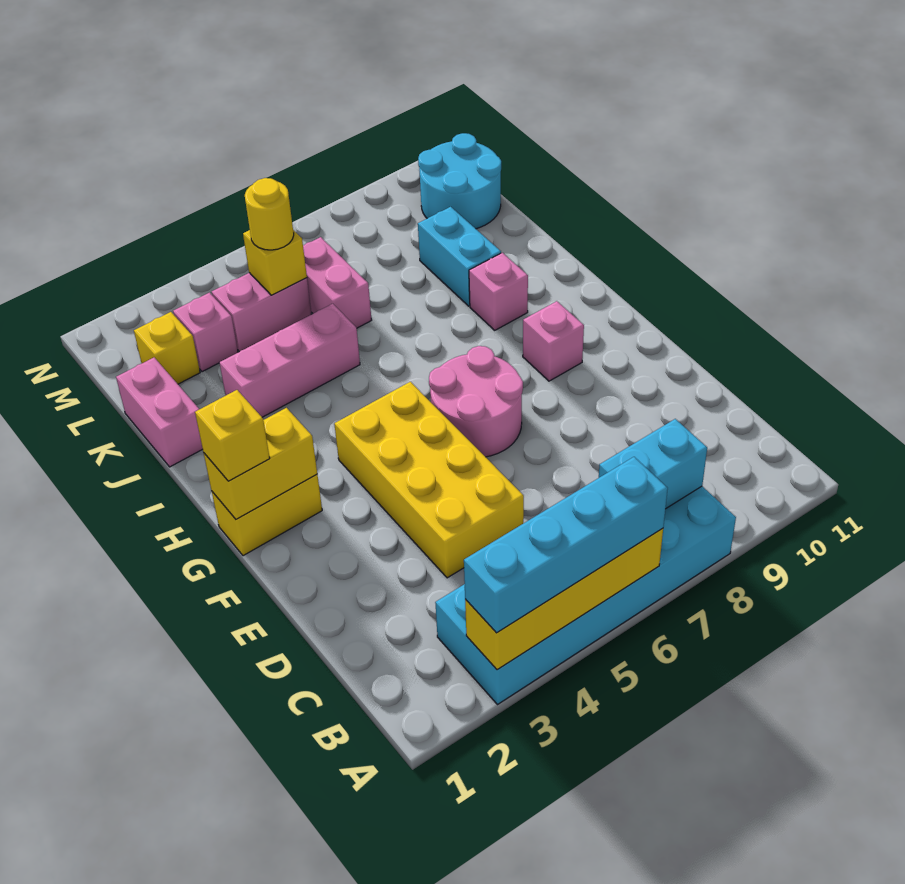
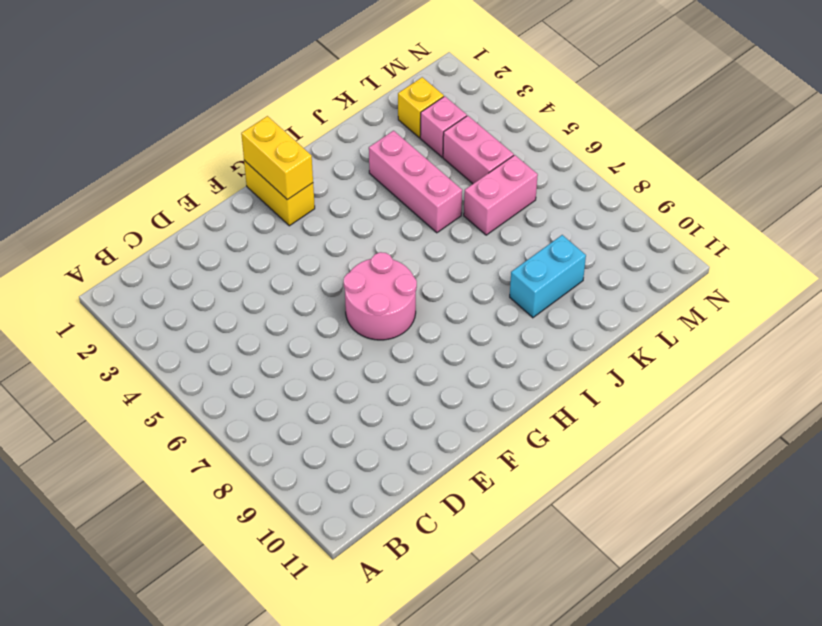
none -> cyan brick A3:B8 level 1
none -> yellow brick D4:G5 level 1
none -> pink brick G9 level 1

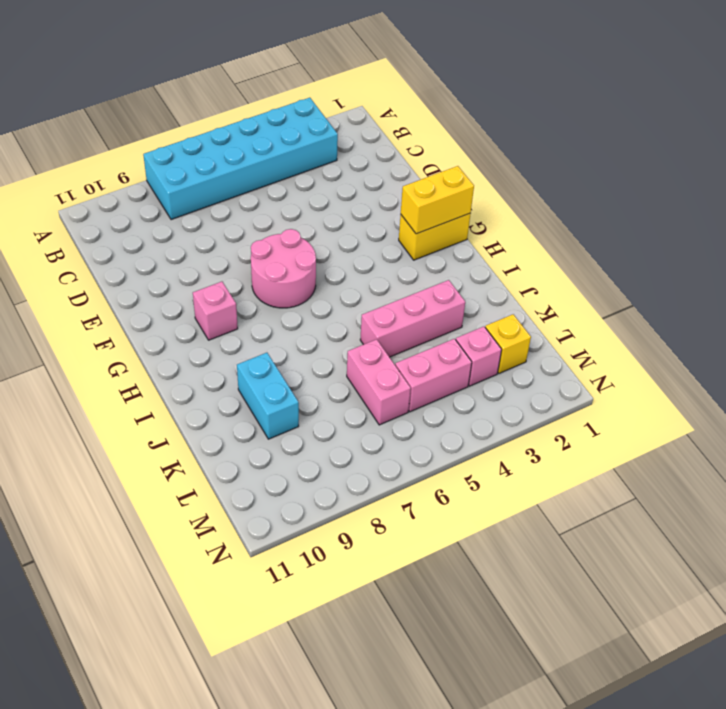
none -> yellow brick D4:G5 level 1
none -> pink brick I9 level 1
none -> pink brick J1:K1 level 1

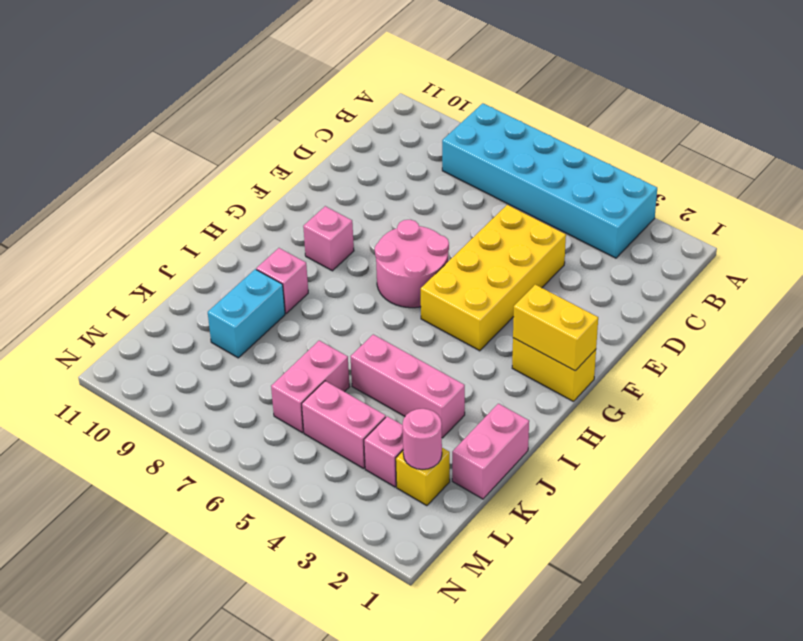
pink round brick L2 level 2 -> none
none -> cyan round brick L10:M11 level 1
none -> yellow brick A3:A6 level 2
none -> cyan brick B7:B8 level 2

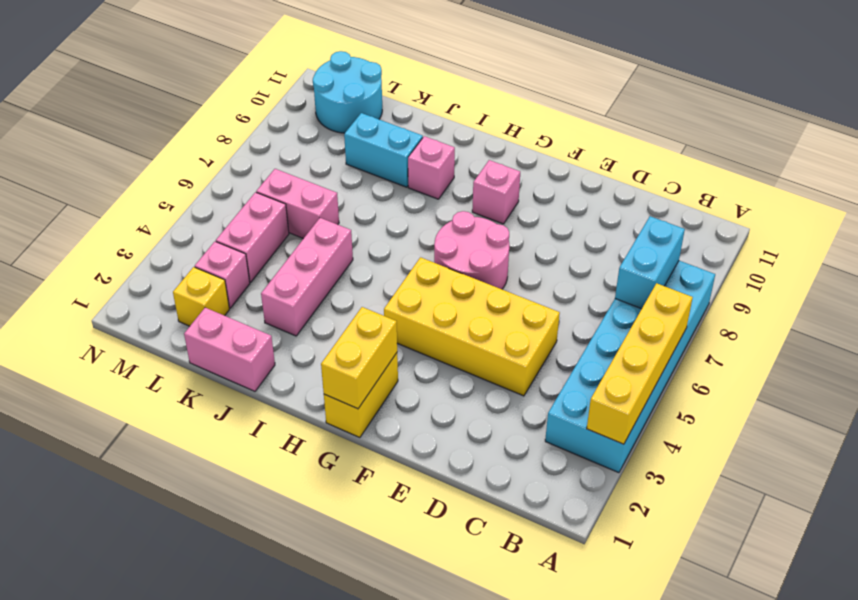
none -> yellow brick L5 level 2
none -> cyan brick A3:A6 level 3
none -> yellow brick G1 level 3

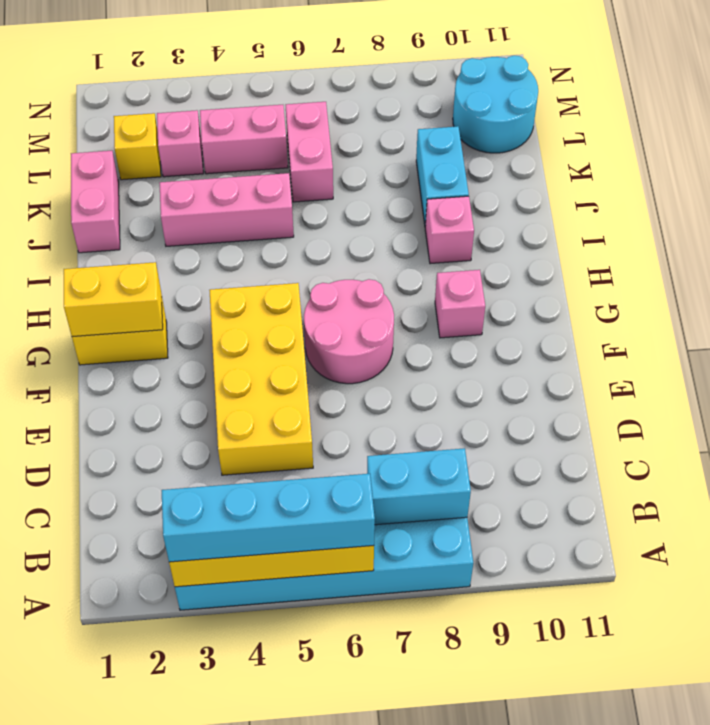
none -> yellow brick L5 level 2
none -> yellow brick G1 level 3
none -> yellow round brick L5 level 3

